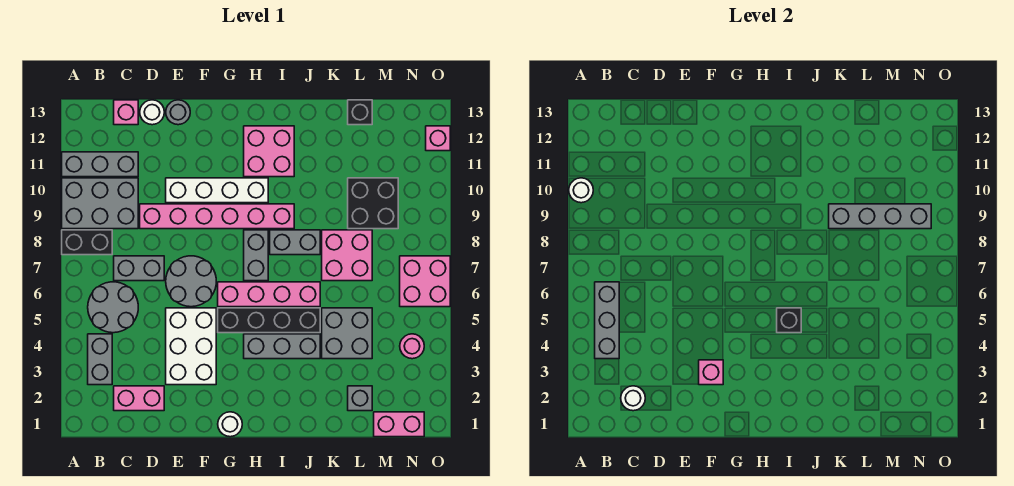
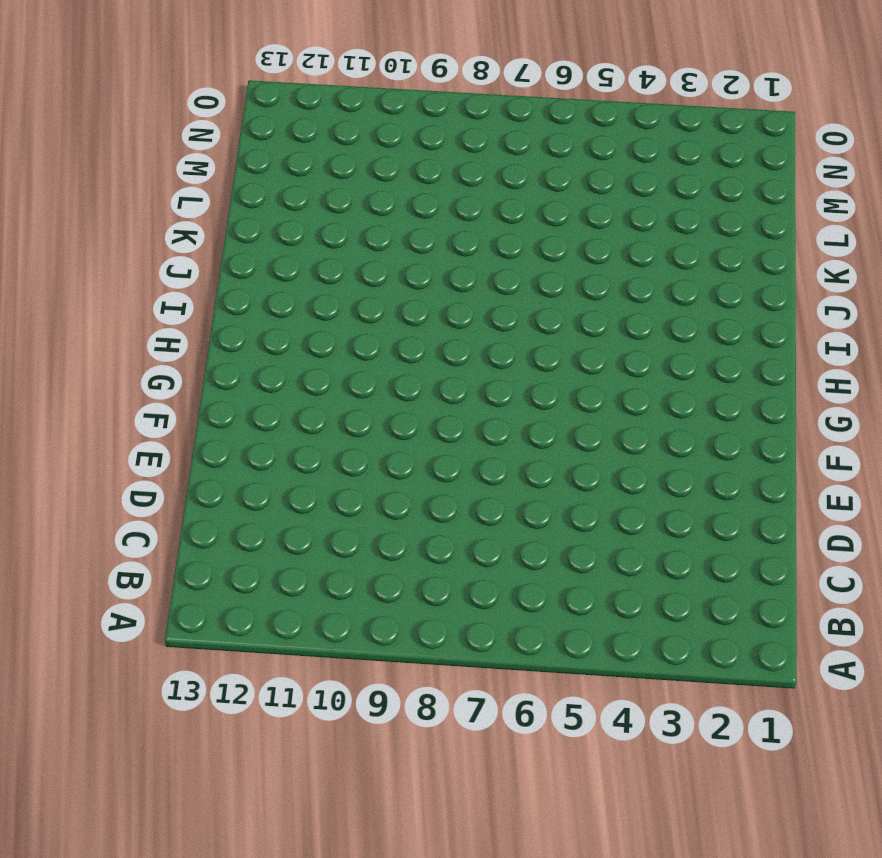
none -> black brick A8:B8 level 1
none -> grey brick A9:C10 level 1
none -> grey brick A11:C11 level 1
none -> grey brick B3:B4 level 1

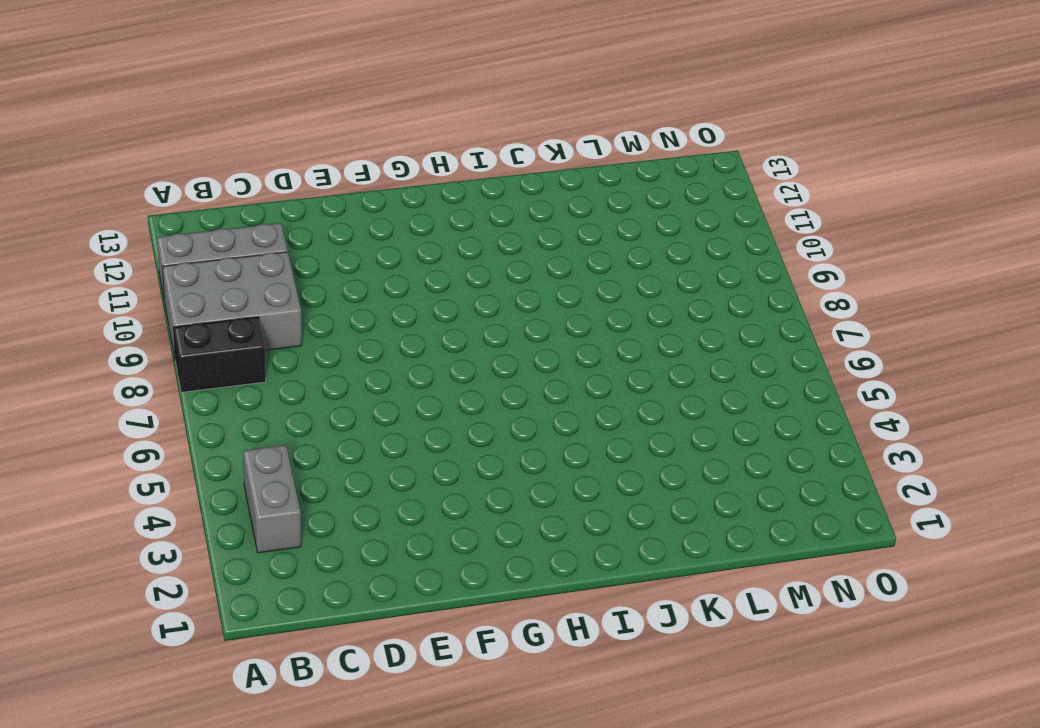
none -> grey round brick B5:C6 level 1
none -> pink brick C2:D2 level 1
none -> grey brick C7:D7 level 1
none -> pink brick C13 level 1

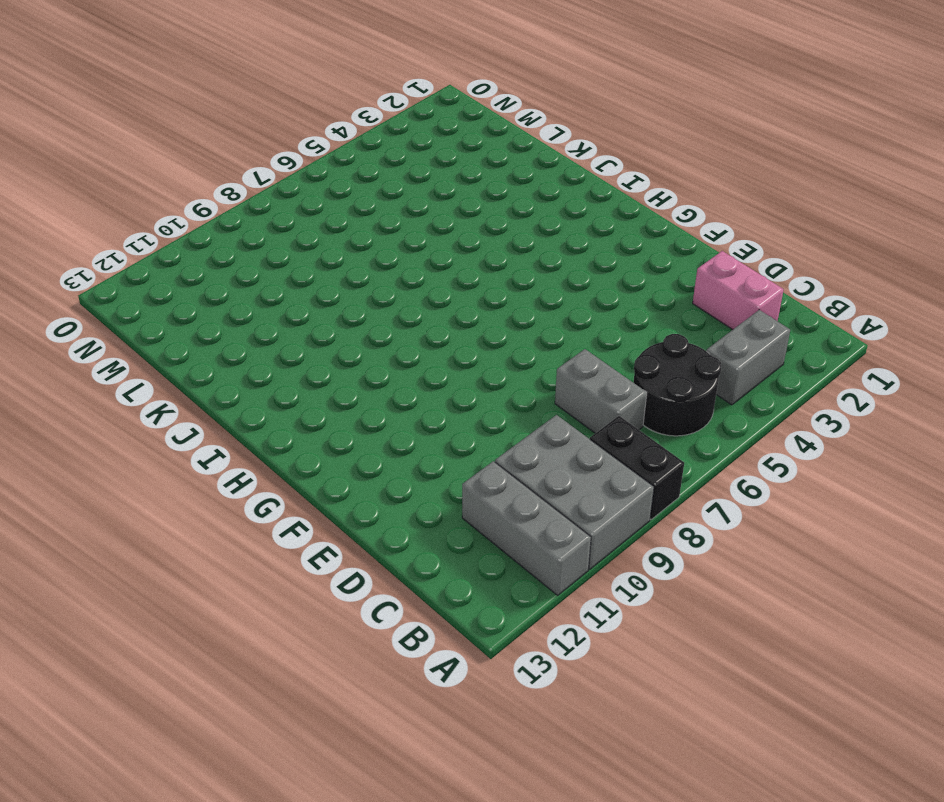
black round brick B5:C6 level 1 -> grey round brick B5:C6 level 1
none -> pink brick C13 level 1
none -> pink brick D9:I9 level 1
none -> white round brick D13 level 1
none -> white brick E3:F5 level 1

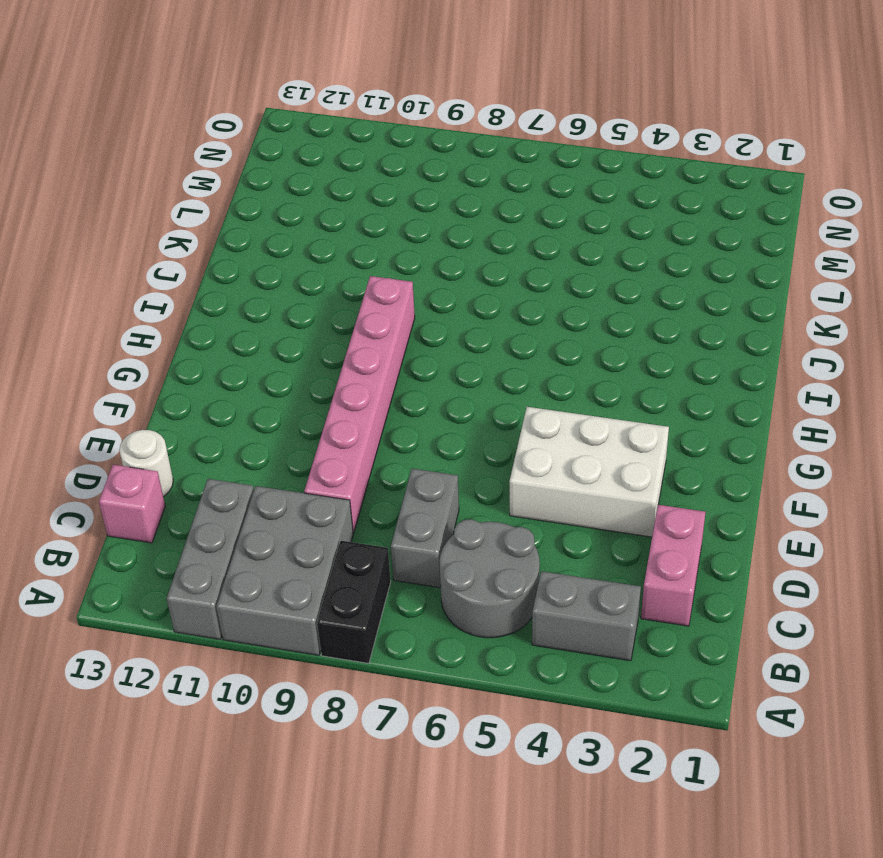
none -> grey round brick E6:F7 level 1
none -> white brick E10:H10 level 1
none -> grey round brick E13 level 1
none -> white round brick G1 level 1

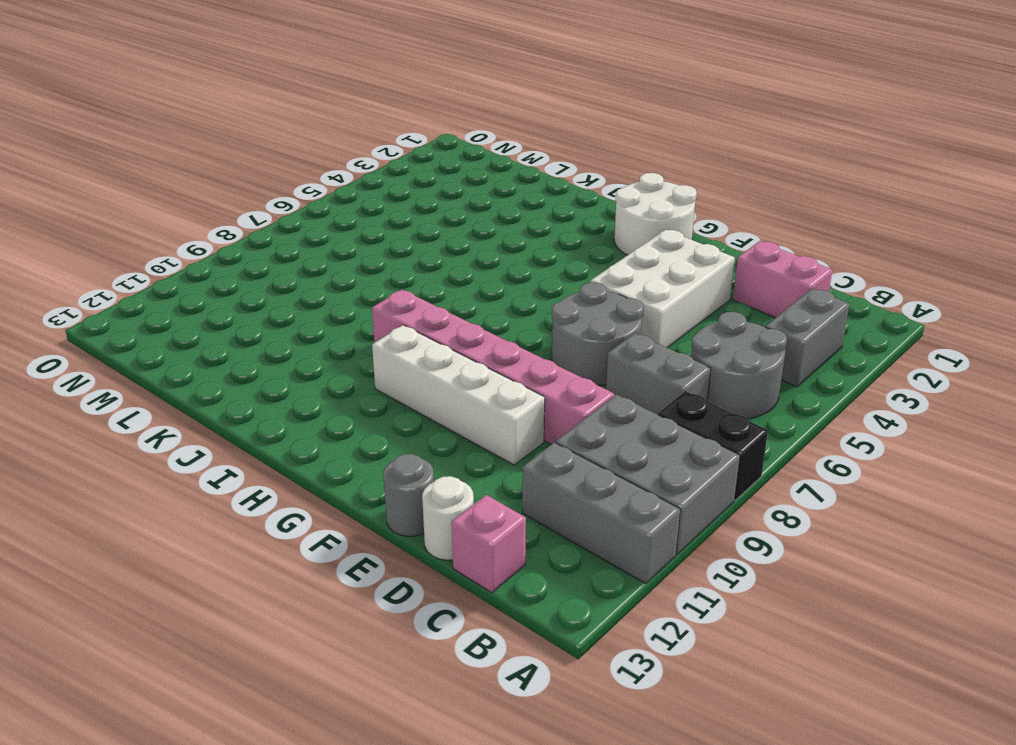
white round brick G1:H2 level 1 -> white round brick G1 level 1
none -> black brick G5:J5 level 1
none -> pink brick G6:J6 level 1
none -> grey brick H4:J4 level 1
none -> grey brick H7:H8 level 1

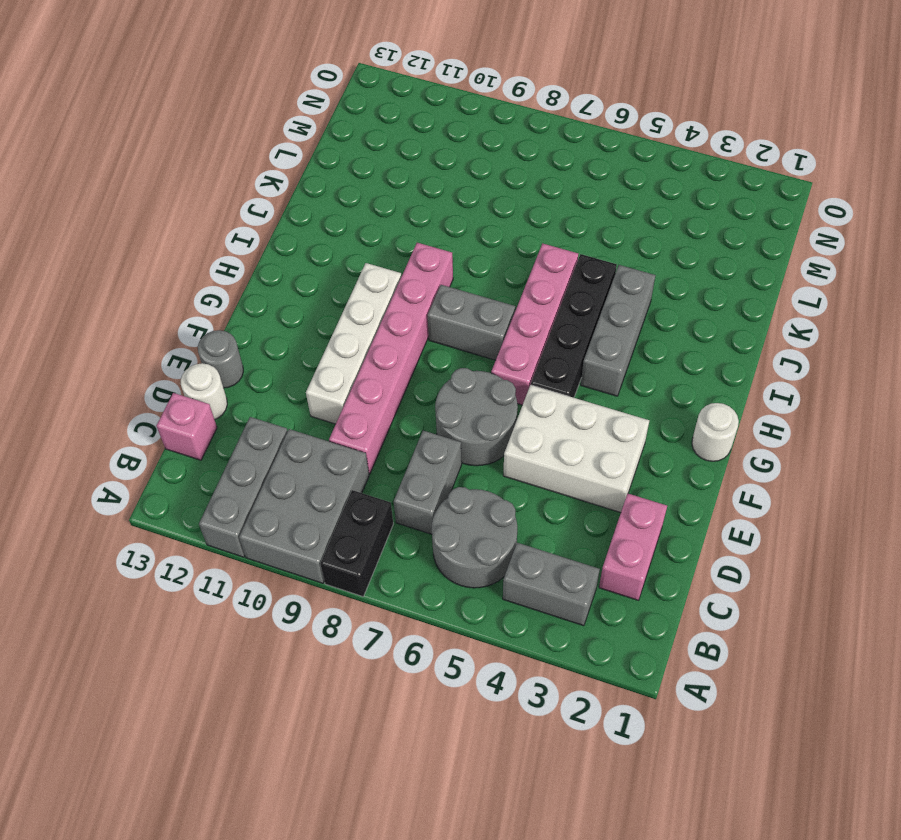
none -> pink brick H11:I12 level 1
none -> grey brick I8:J8 level 1
none -> grey brick K4:L5 level 1
none -> pink brick K7:L8 level 1

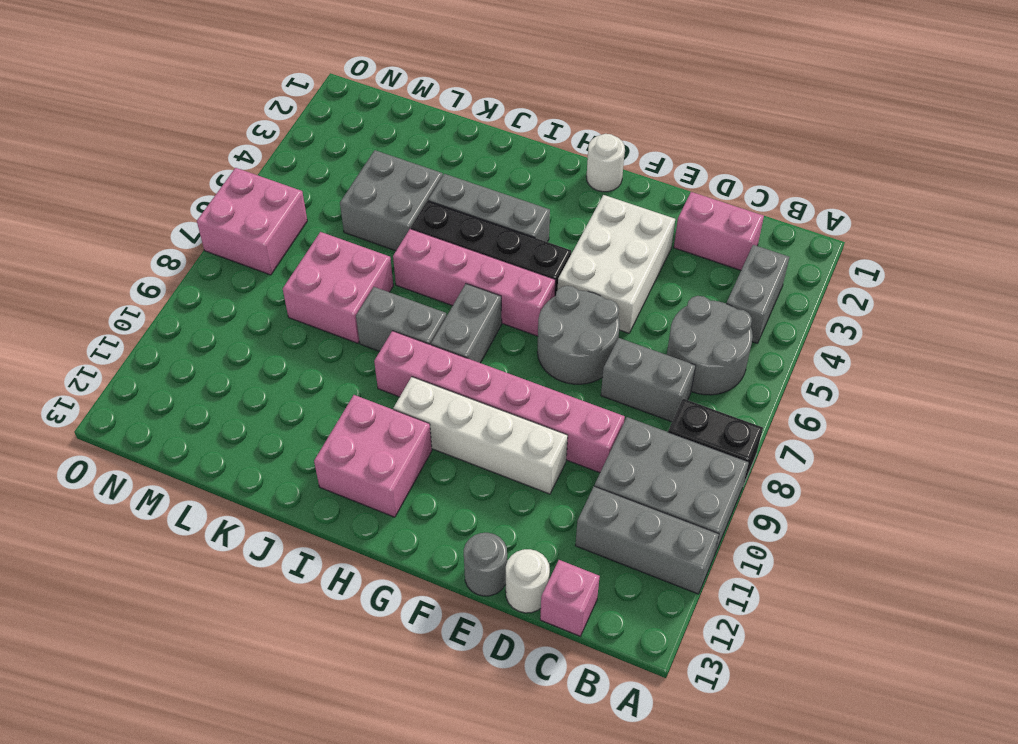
none -> grey brick L2 level 1
none -> black brick L9:M10 level 1
none -> black brick L13 level 1
none -> pink brick M1:N1 level 1

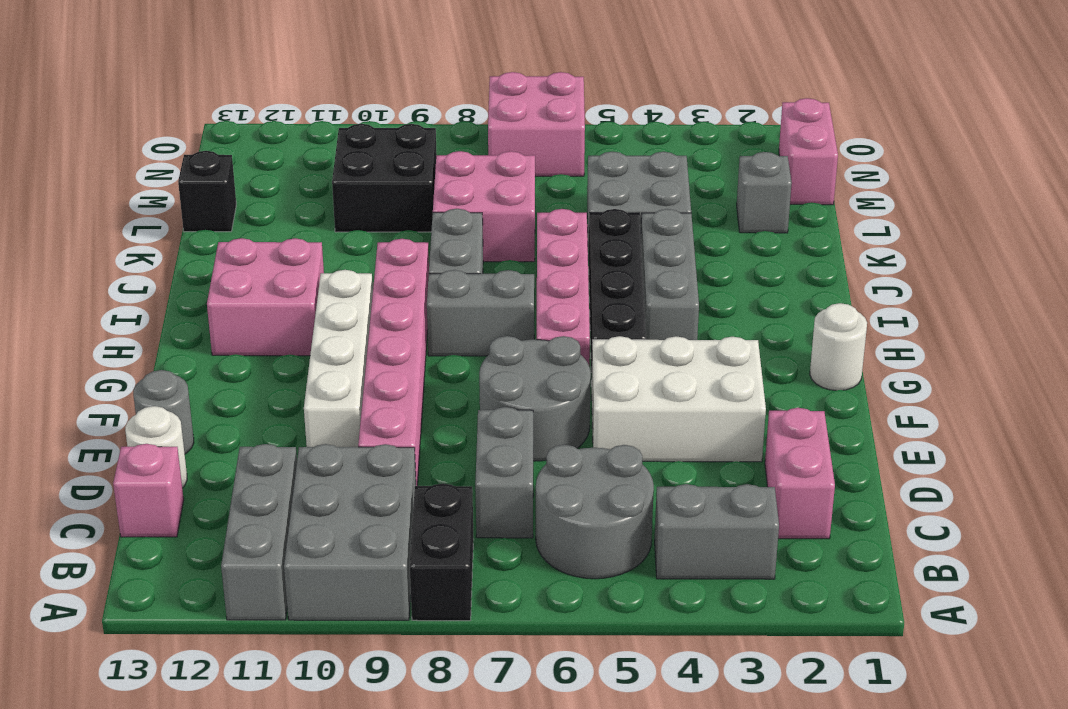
none -> pink round brick N4 level 1
none -> pink brick O12 level 1
none -> white round brick A10 level 2
none -> grey brick B4:B6 level 2

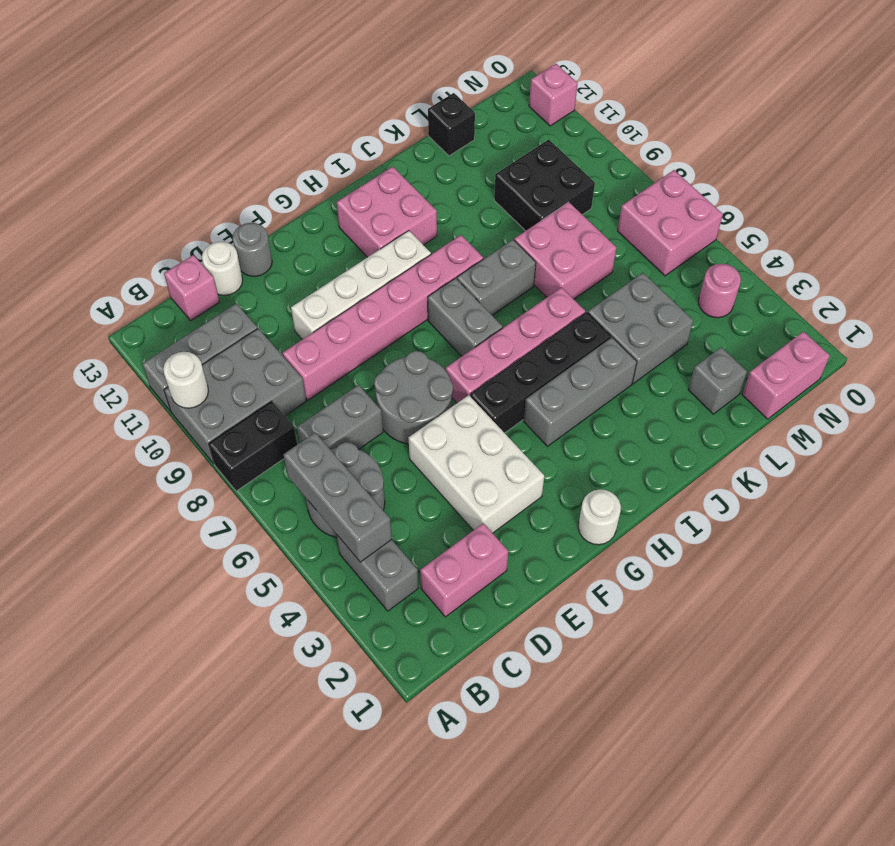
none -> white round brick C2 level 2
none -> pink brick F3 level 2
none -> black brick I5 level 2
none -> grey brick K9:N9 level 2

